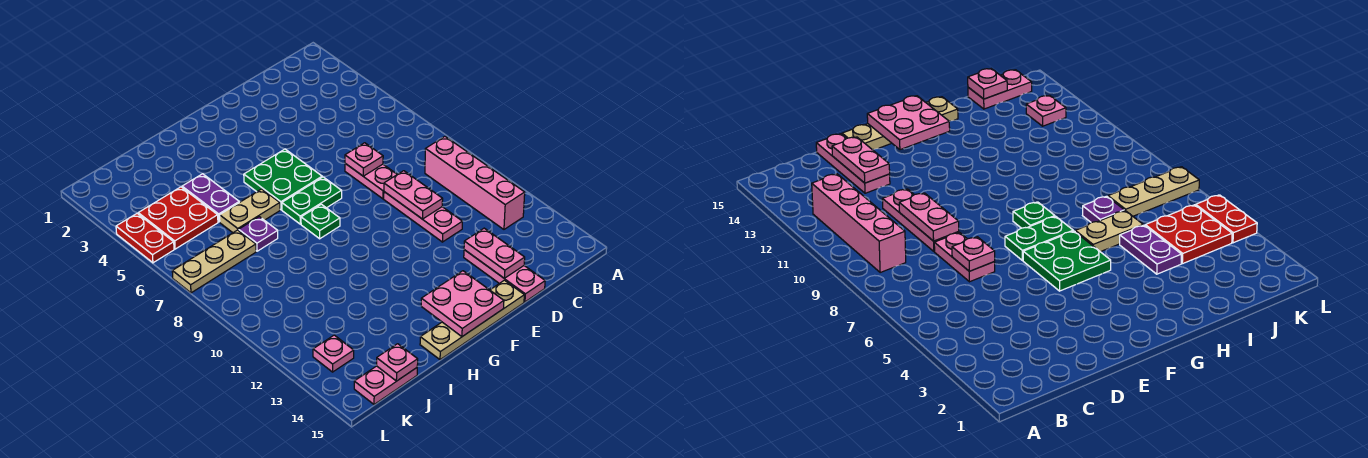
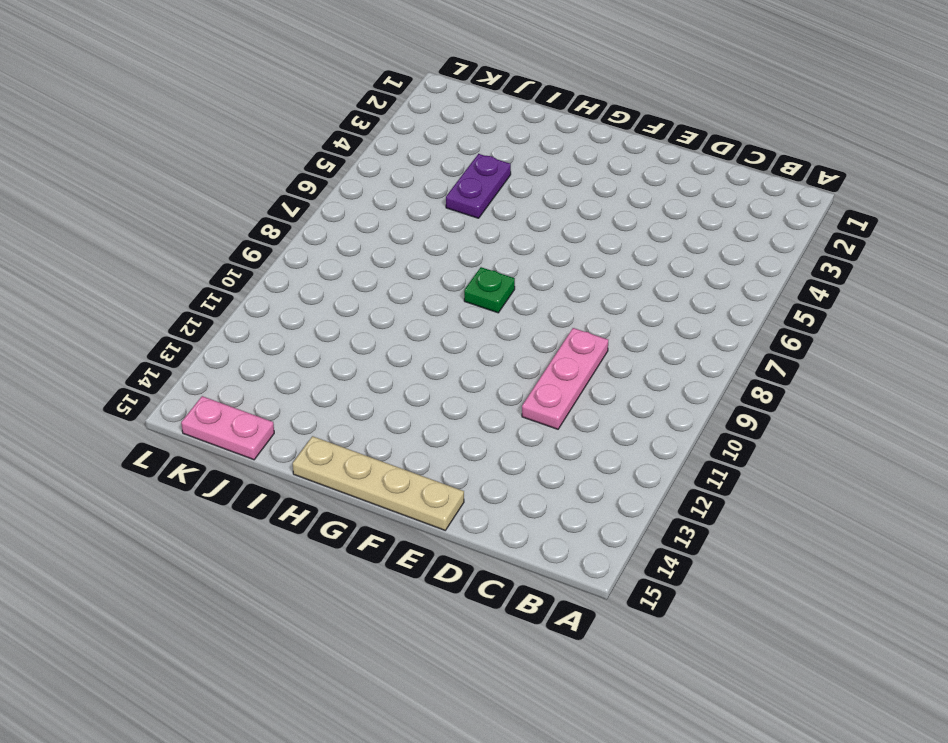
none -> pink brick B9:B12 level 1
none -> pink plate D7:D8 level 1
none -> pink plate D13:D15 level 1

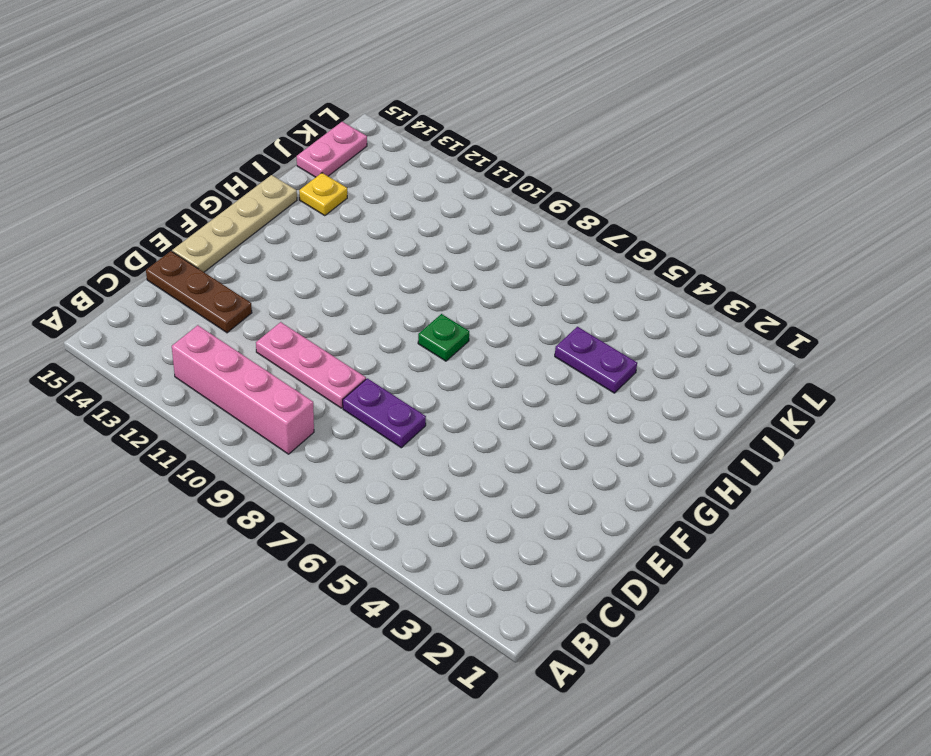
purple plate D7:D8 level 1 -> pink plate D7:D8 level 1
brown plate D13:D15 level 1 -> pink plate D13:D15 level 1
yellow plate I14 level 1 -> none
none -> green plate F5:G6 level 1
none -> green plate F7:G7 level 1
none -> tan plate H6:I6 level 1

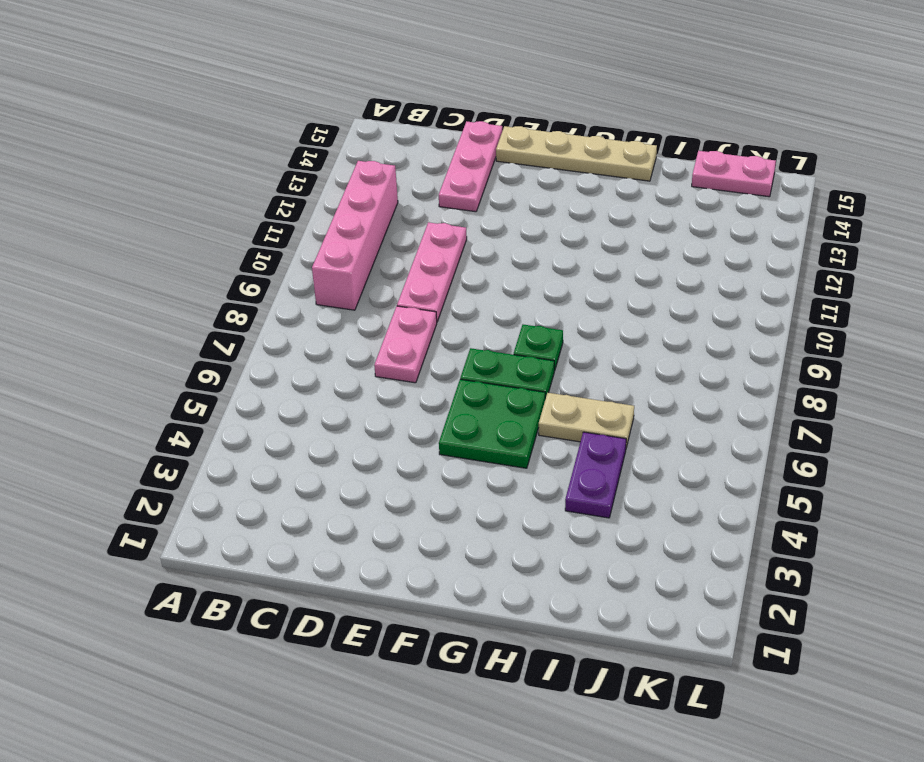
none -> purple plate I7 level 1
none -> red plate J4:K5 level 1
none -> tan plate J7:L7 level 1

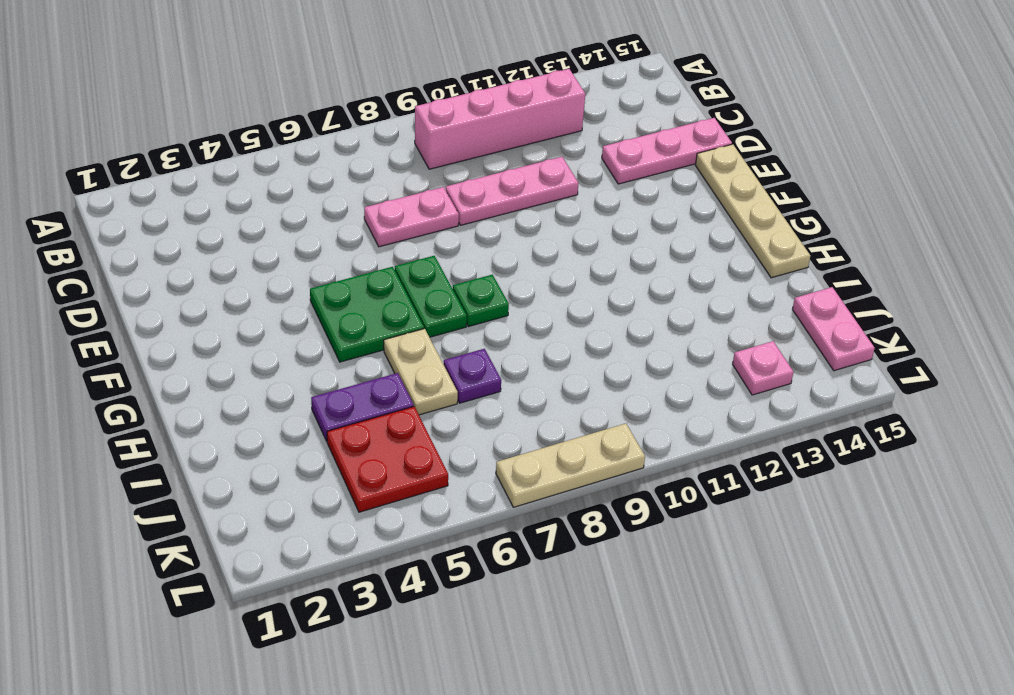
tan plate L7:L9 level 1 -> tan plate J7:L7 level 1
none -> red plate L4:L5 level 1
none -> pink plate D7 level 2
none -> pink plate D9:D10 level 2

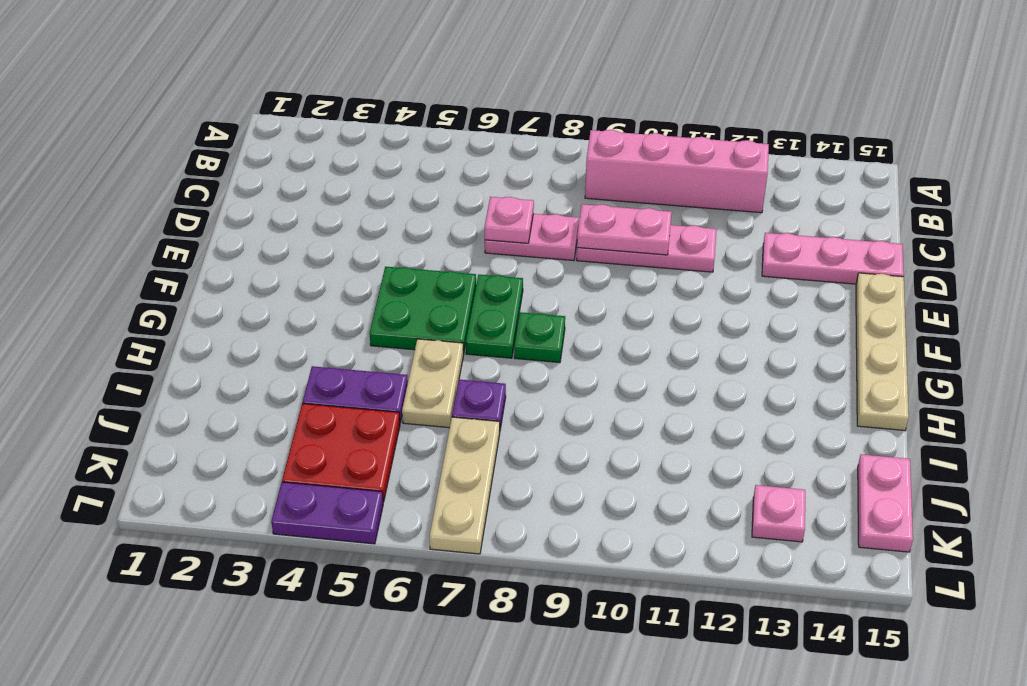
purple plate L4:L5 level 1 -> red plate L4:L5 level 1
none -> pink plate D13:D14 level 2
none -> pink plate F14:G15 level 2
none -> pink plate J15 level 2

